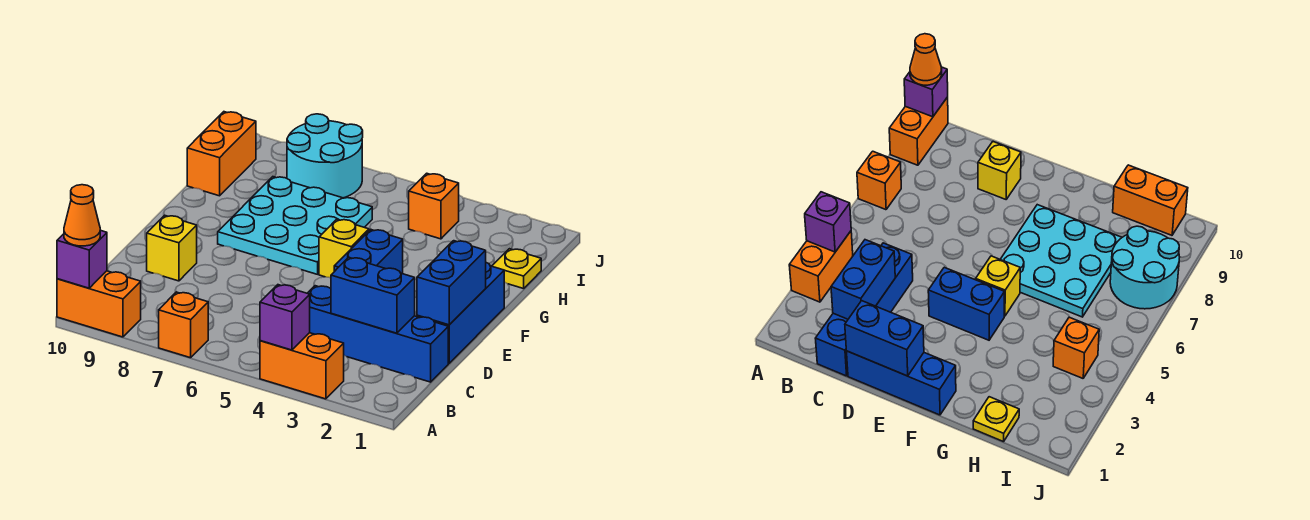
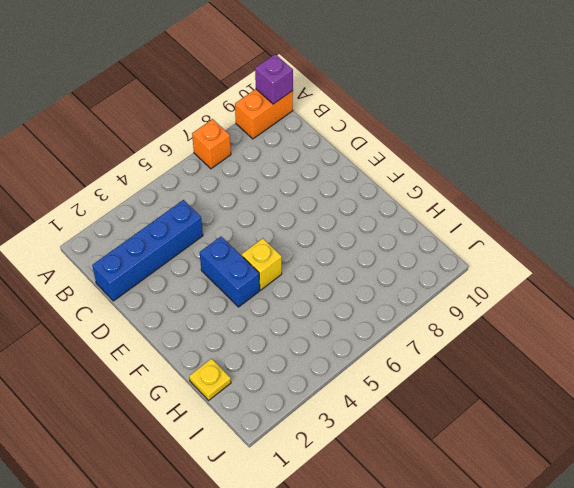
none -> orange brick A3:A4 level 1
none -> blue brick D1:F1 level 1
none -> yellow brick D9 level 1

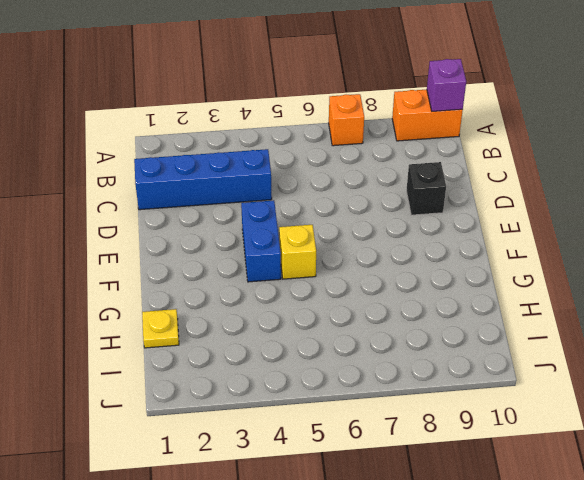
black brick D9 level 1 -> yellow brick D9 level 1
none -> orange brick A3:A4 level 1
none -> blue brick D1:F1 level 1
none -> cyan plate F6:H8 level 1

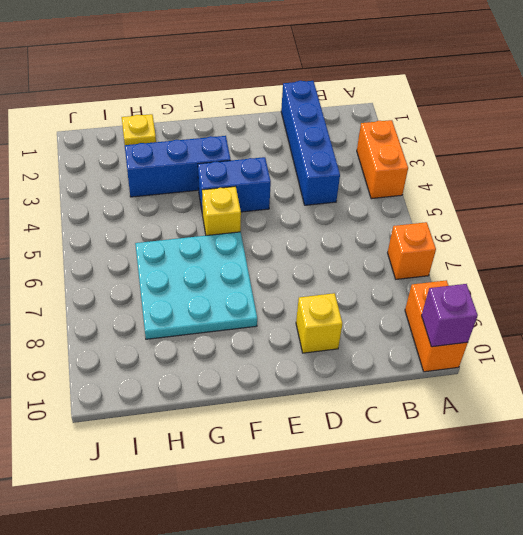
blue brick F3:H3 level 1 -> blue brick D1:F1 level 1
none -> orange brick H10:I10 level 1
none -> orange brick I4 level 1
none -> cyan round brick I7:J8 level 1

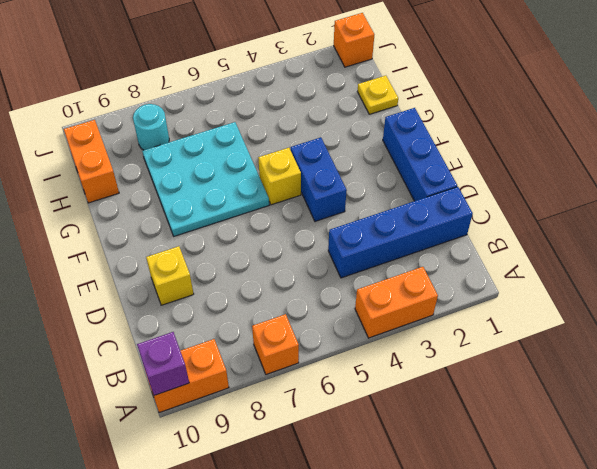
cyan round brick I8 level 1 -> cyan round brick I7:J8 level 1
orange brick J1 level 1 -> orange brick I4 level 1
none -> purple brick A4 level 2
none -> blue brick C2:C3 level 2
none -> blue brick D1:E1 level 2

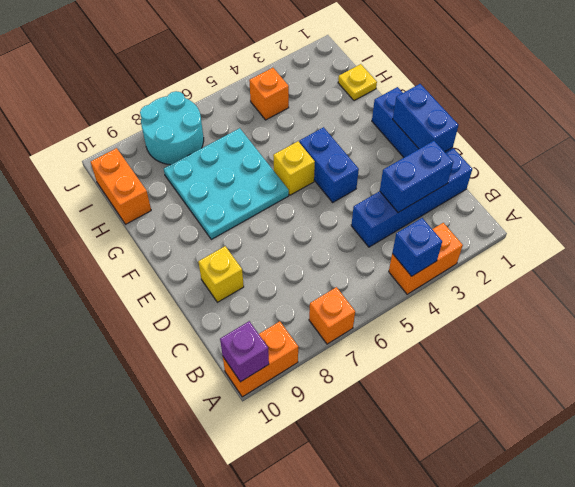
blue brick A4 level 2 -> purple brick A4 level 2
none -> orange cone A10 level 3

